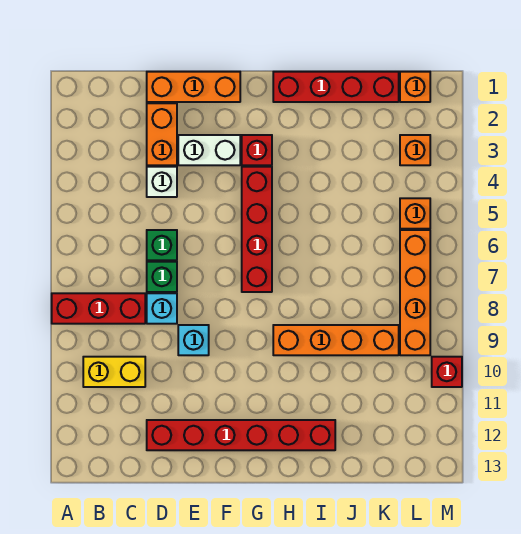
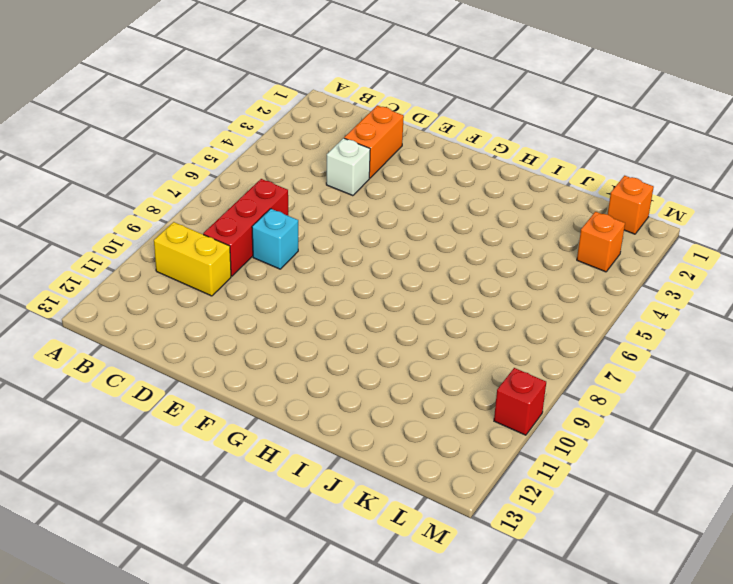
red brick C7:C9 level 1 -> red brick A8:C8 level 1
none -> orange brick D1:F1 level 1
none -> green brick D6 level 1
none -> green brick D7 level 1

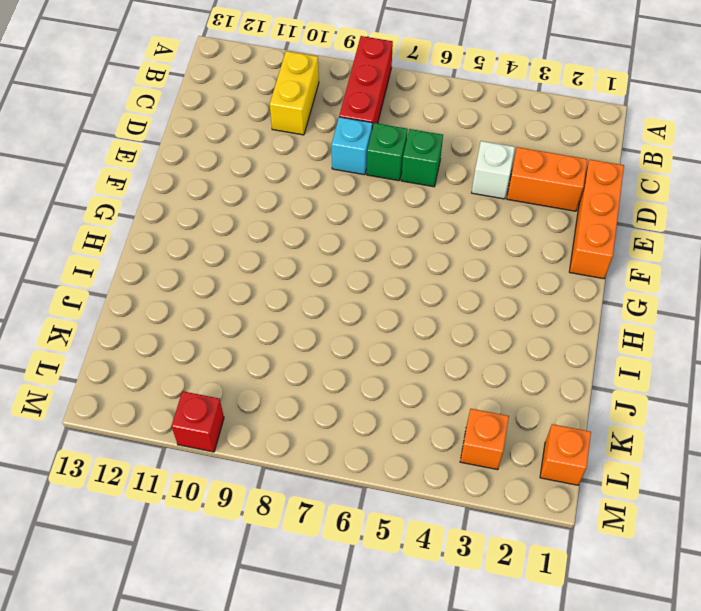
none -> red brick D12:I12 level 1
none -> white brick E3:F3 level 1
none -> cyan brick E9 level 1

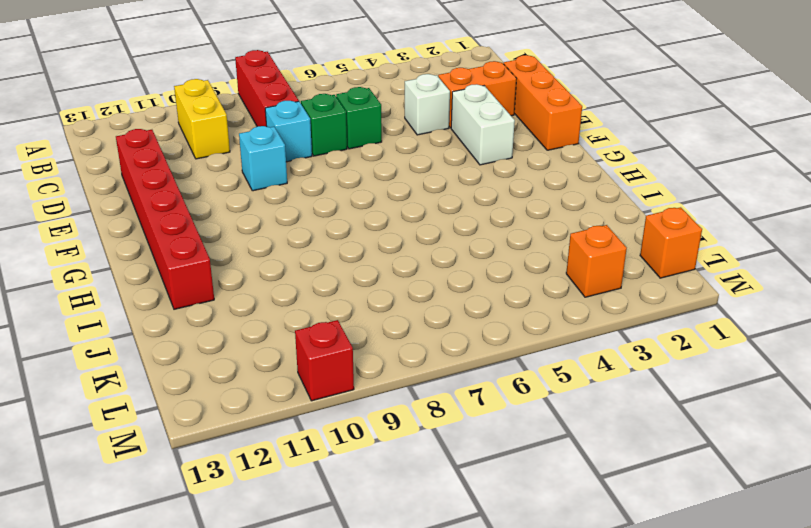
none -> red brick G3 level 1
none -> red brick G4:G7 level 1
none -> red brick H1:K1 level 1

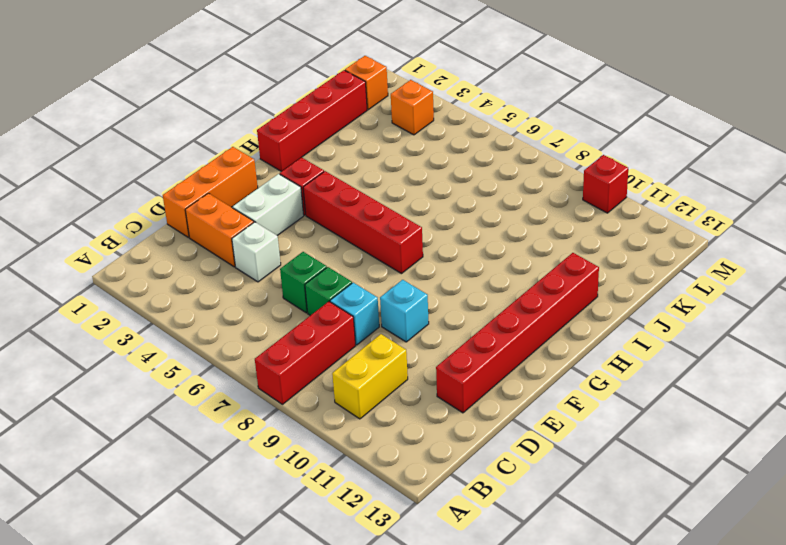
none -> orange brick H9:K9 level 1
none -> orange brick L5 level 1
none -> orange brick L6:L9 level 1

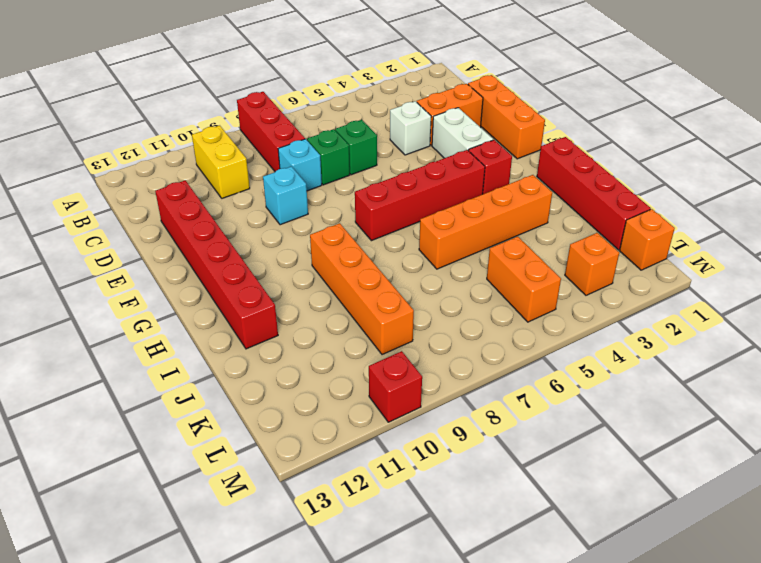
orange brick I3:I6 level 1 -> orange brick L6:L9 level 1
orange brick K5:L5 level 1 -> orange brick L5 level 1

